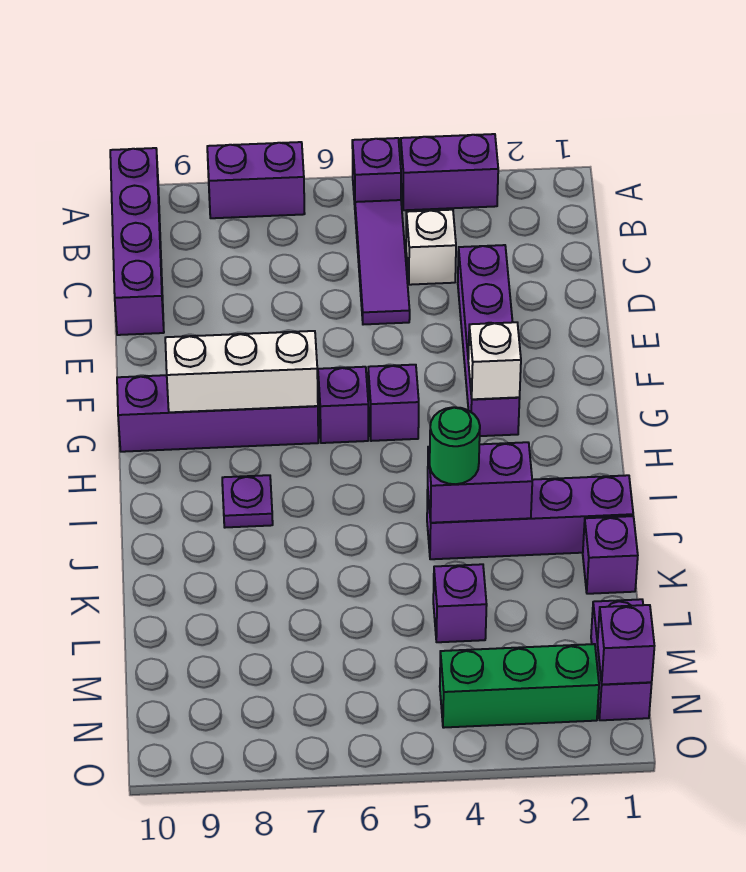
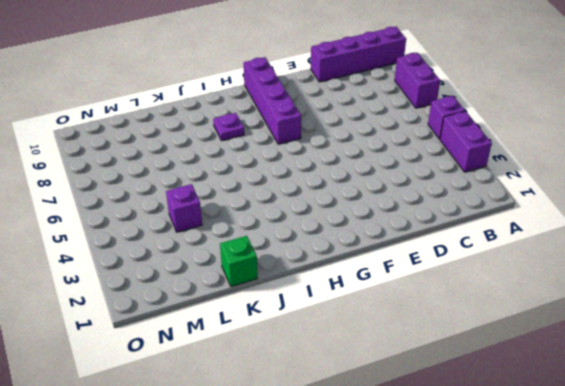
green brick K1 level 1 -> purple brick K1 level 1
none -> purple tile B5:D5 level 1
none -> white brick C4 level 1
none -> purple brick D3:G3 level 1

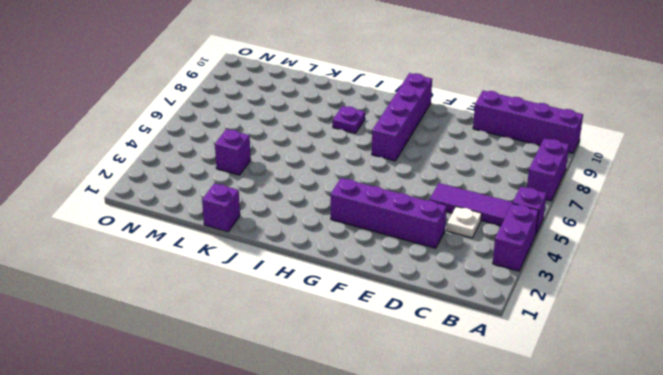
white plate C4 level 1 -> white brick C4 level 1
none -> purple brick G5 level 1
none -> purple brick G6 level 1
none -> purple brick J1:J4 level 1

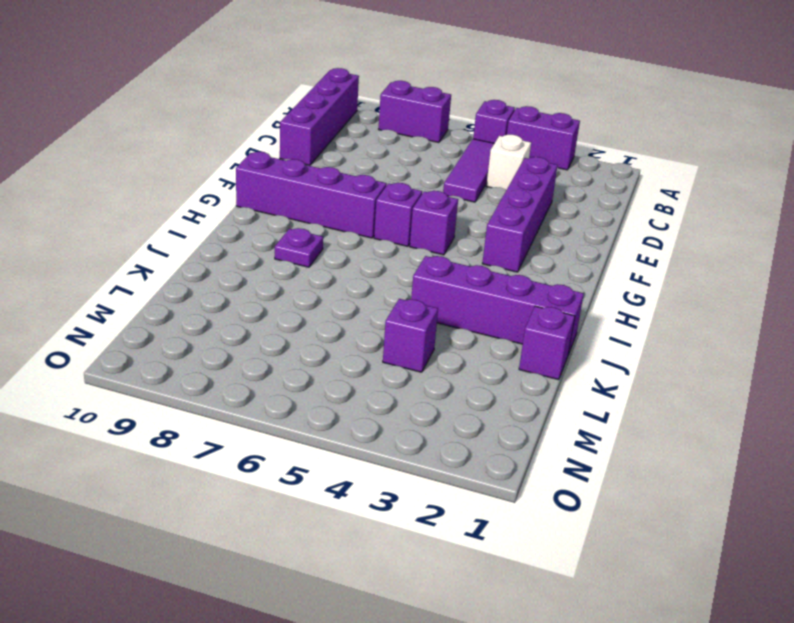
none -> purple brick M1:N1 level 1
none -> green brick N2:N4 level 1
none -> white brick G3 level 2

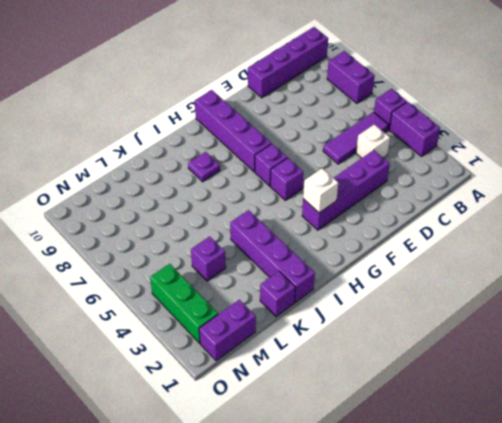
none -> white brick G7:G9 level 2
none -> purple brick J3:J4 level 2
none -> purple brick N1 level 2

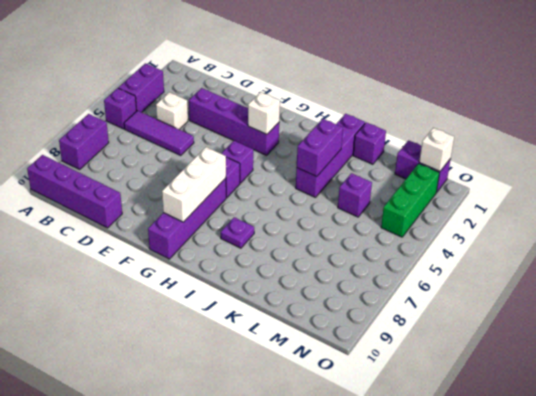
white brick N1 level 2 -> purple brick N1 level 2
none -> green round brick J4 level 3

